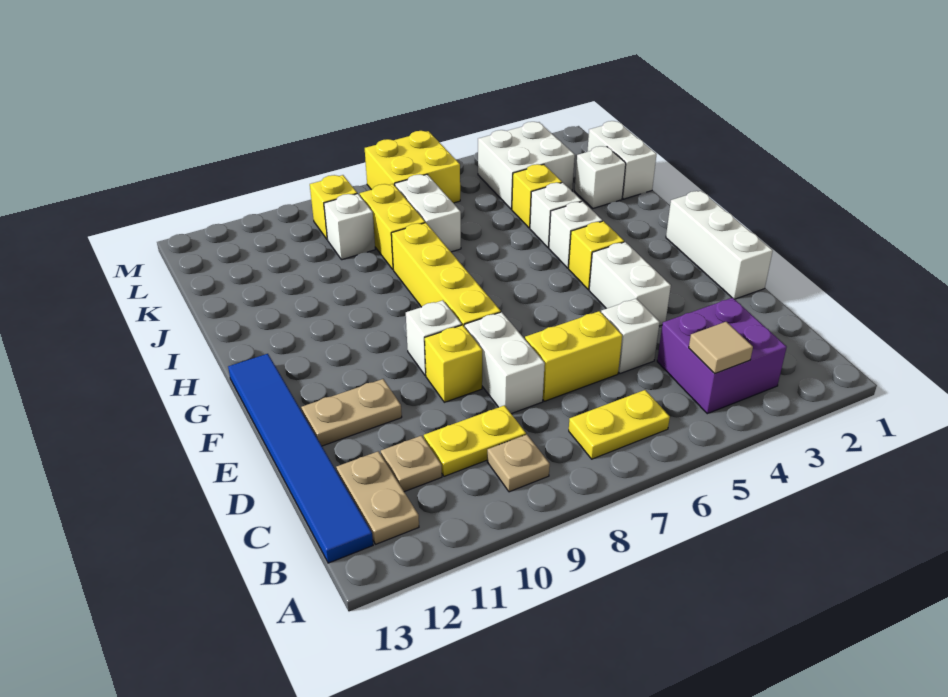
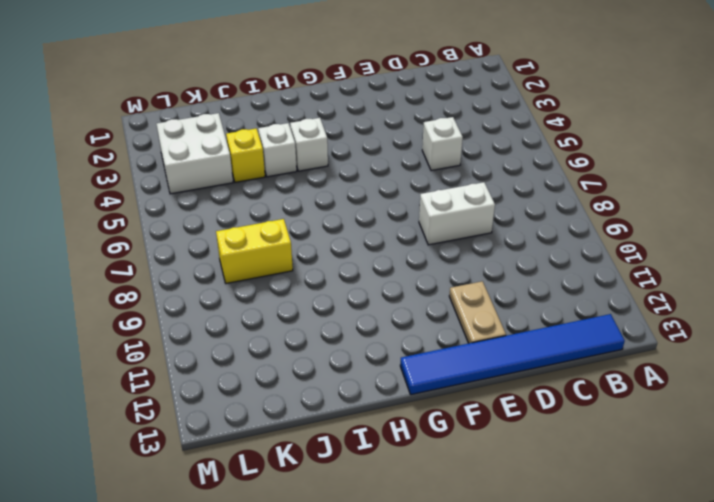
none -> purple brick B3:C4 level 1
none -> yellow plate B6:B7 level 1
none -> tan plate B9 level 1

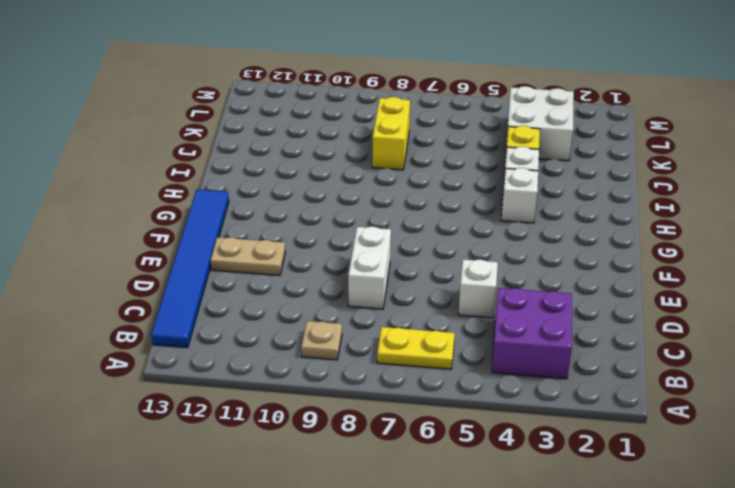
none -> tan plate B12:C12 level 1
none -> yellow plate C9:C10 level 1
none -> tan plate C11 level 1

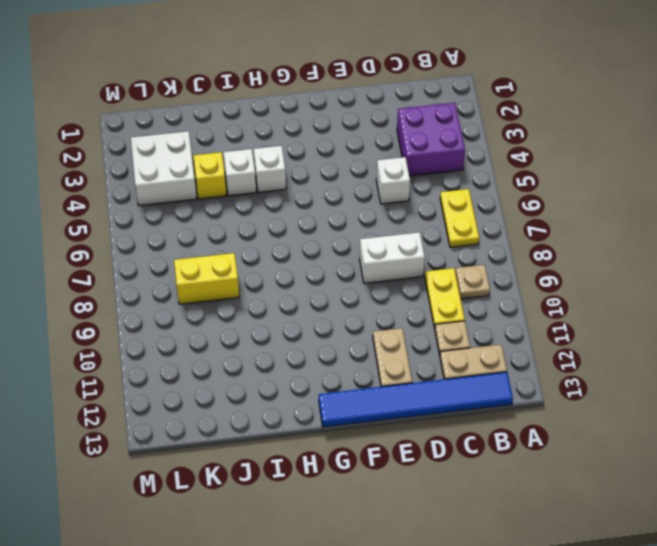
none -> yellow brick D6:D7 level 1
none -> white brick E1:G1 level 1
none -> white brick E4:F4 level 1

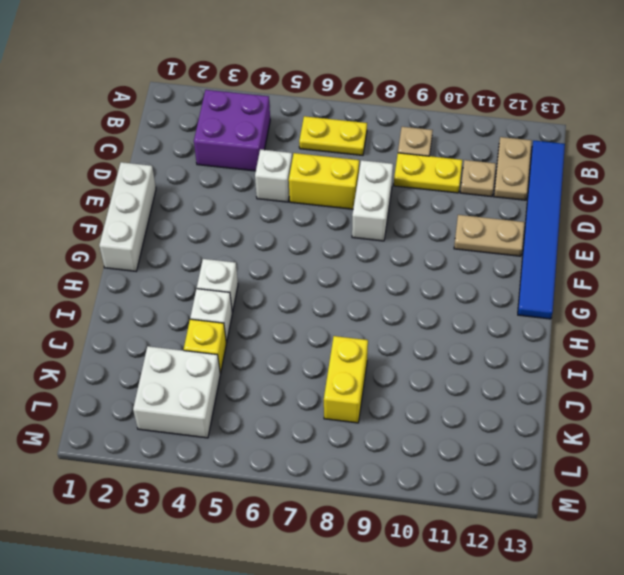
none -> white brick E4:F4 level 1
none -> yellow brick E9 level 1
none -> yellow brick F8:I8 level 1

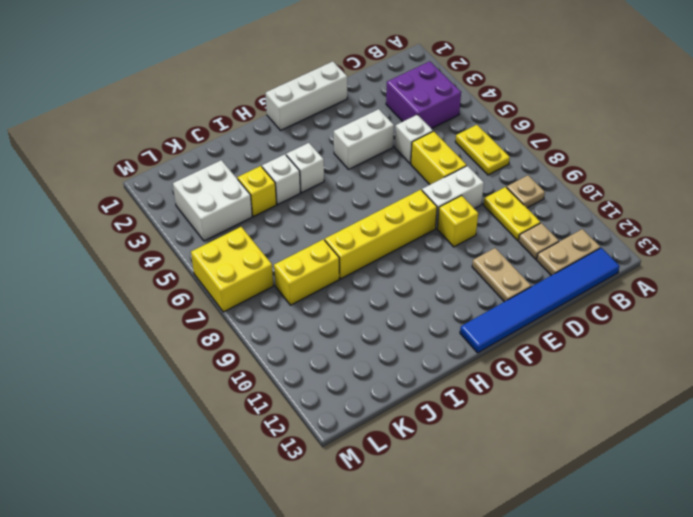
none -> white brick F9 level 1
none -> yellow brick G4 level 1
none -> white brick J1:K1 level 1

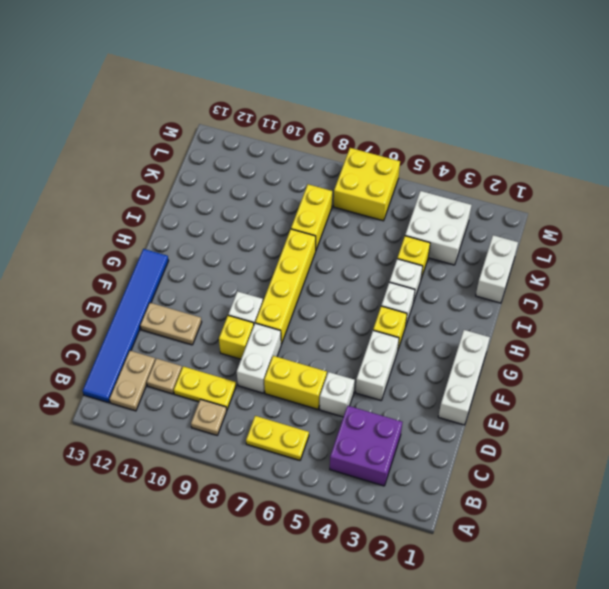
none -> white brick J2 level 1
none -> white brick J7:K7 level 1
none -> white brick K9 level 1

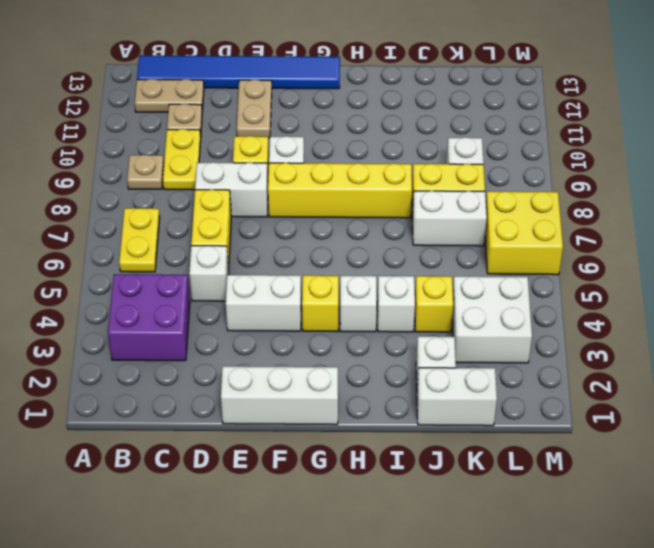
none -> yellow brick L9 level 1
none -> tan tile B4 level 2

